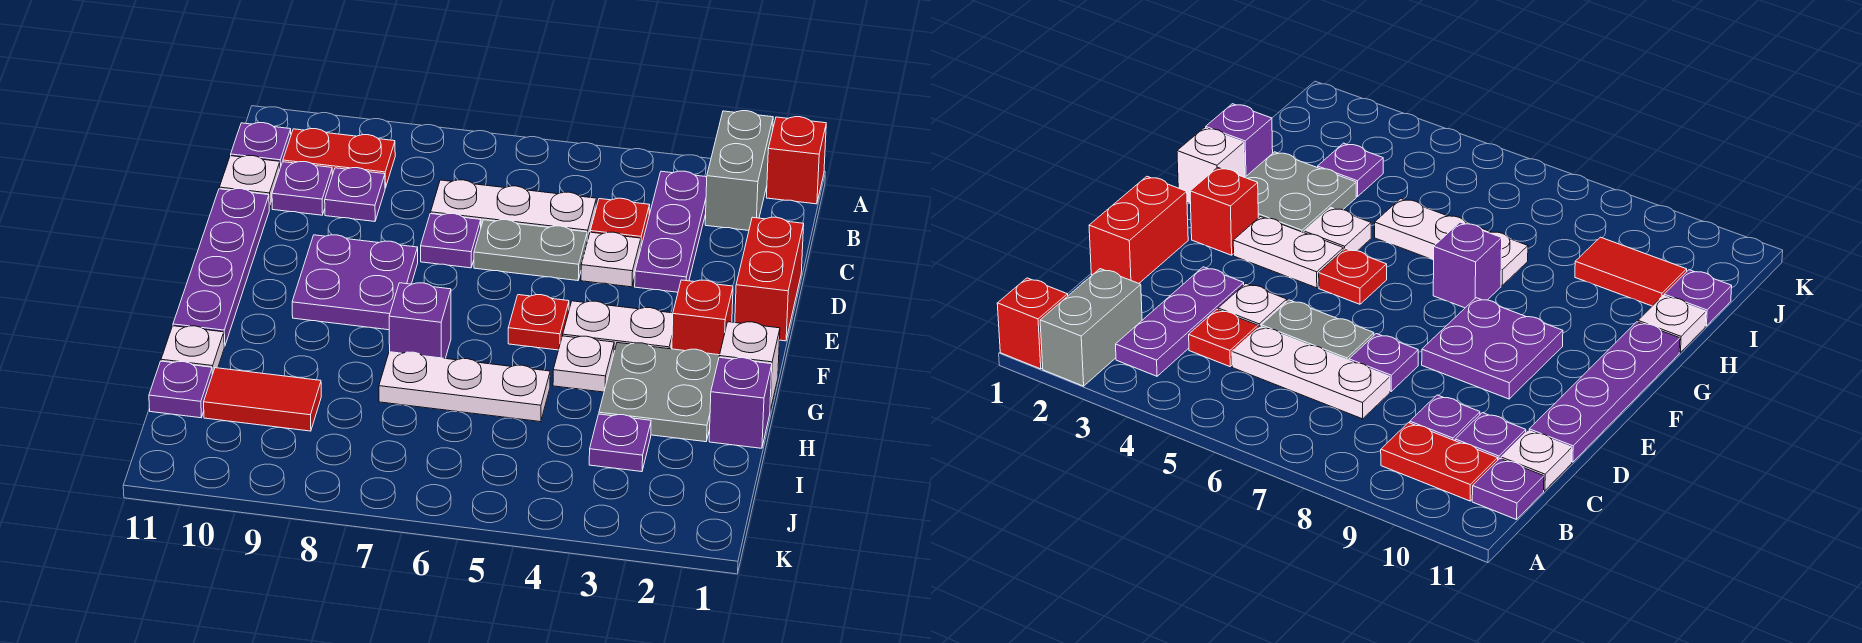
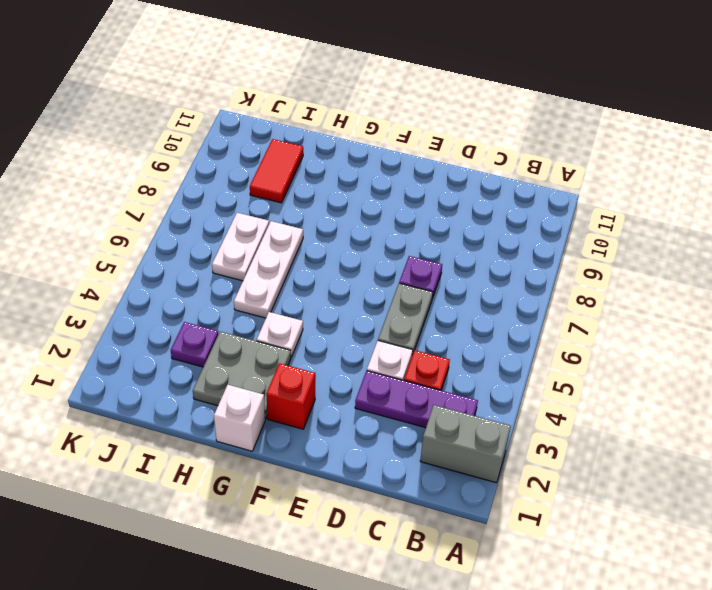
white plate I6:I7 level 1 -> white plate F3:F4 level 1
none -> red brick A1 level 1
none -> red plate B9:B10 level 1
none -> purple plate B11 level 1

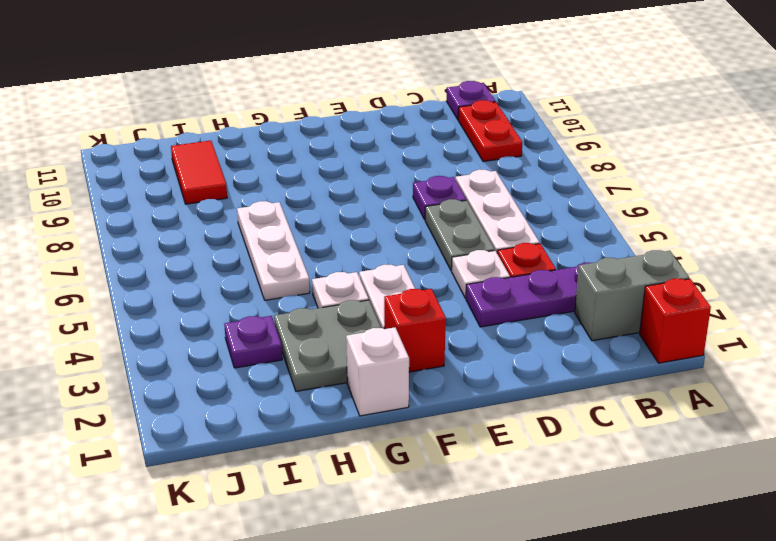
none -> purple plate C9 level 1
none -> purple plate C10 level 1
none -> white plate C11 level 1

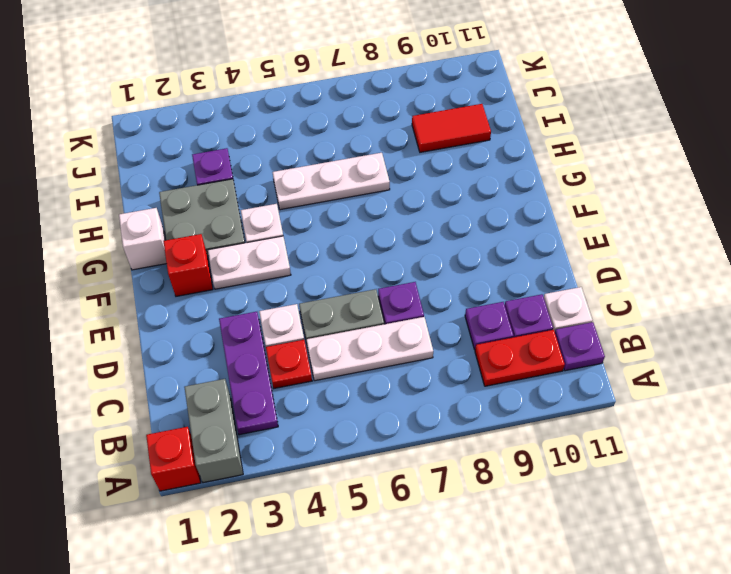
none -> red brick D1:E1 level 1
none -> purple plate D11:G11 level 1
none -> purple plate E8:F9 level 1

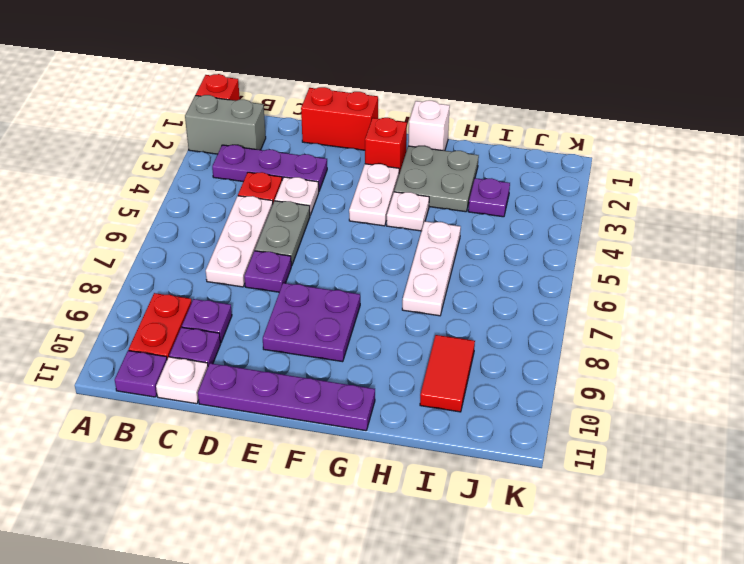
none -> red plate F5 level 1
none -> purple brick G7 level 1
none -> purple brick H1 level 1

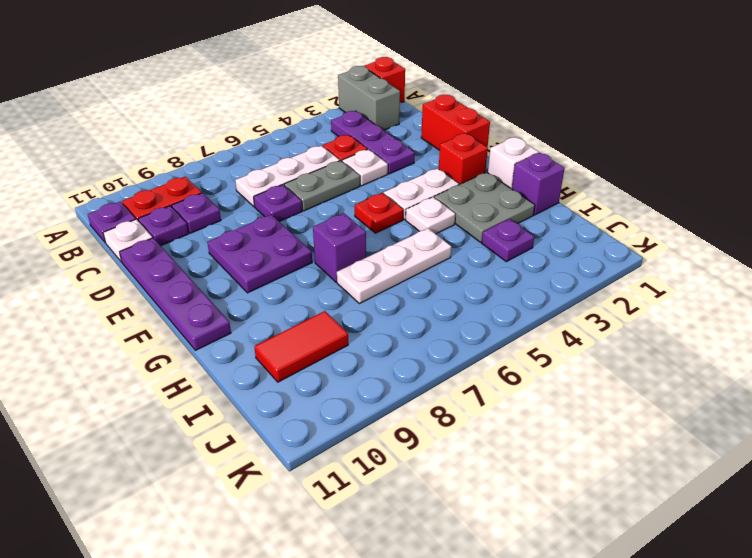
none -> white plate H11 level 1
none -> purple plate I11 level 1

